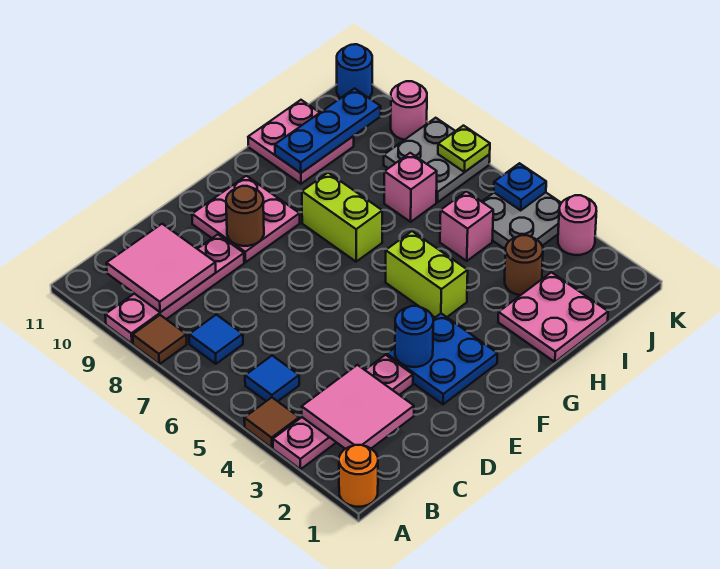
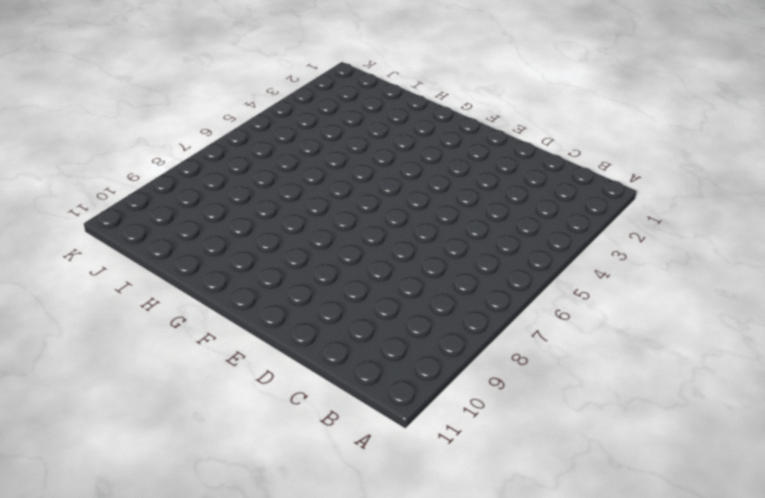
none -> orange round brick A1 level 1
none -> pink plate A3:D3 level 1
none -> brown tile A4 level 1

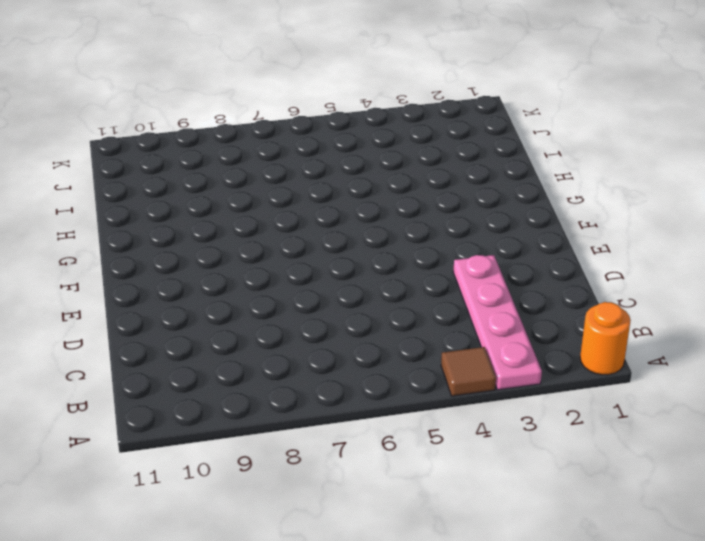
none -> brown tile A8 level 1
none -> pink plate A9:D9 level 1
none -> blue tile B5 level 1

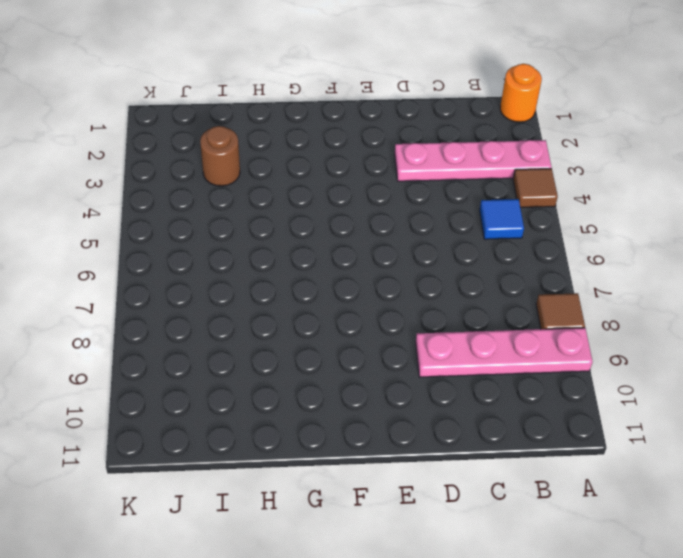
none -> blue tile B7 level 1
none -> blue plate E2:F3 level 1
none -> pink plate E9:F10 level 1

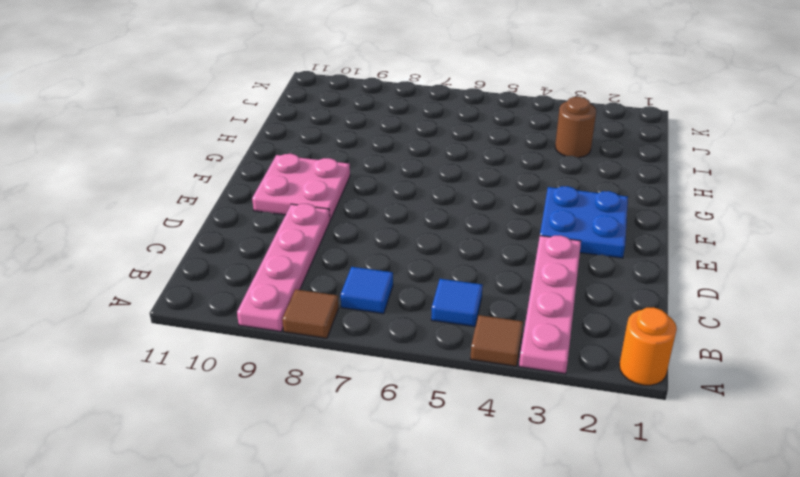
none -> lime brick G4:G5 level 1
none -> lime brick G7:G8 level 1
none -> pink plate H1:I2 level 1

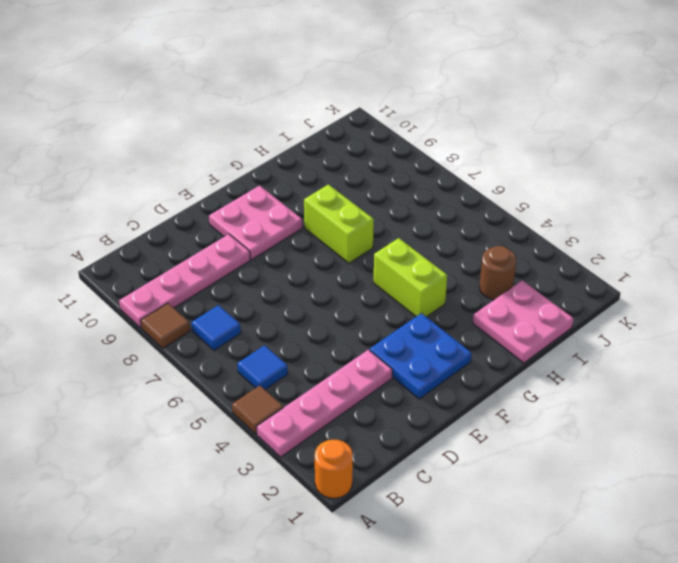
none -> pink plate H10:I11 level 1
none -> pink brick I5 level 1
none -> pink brick I7 level 1

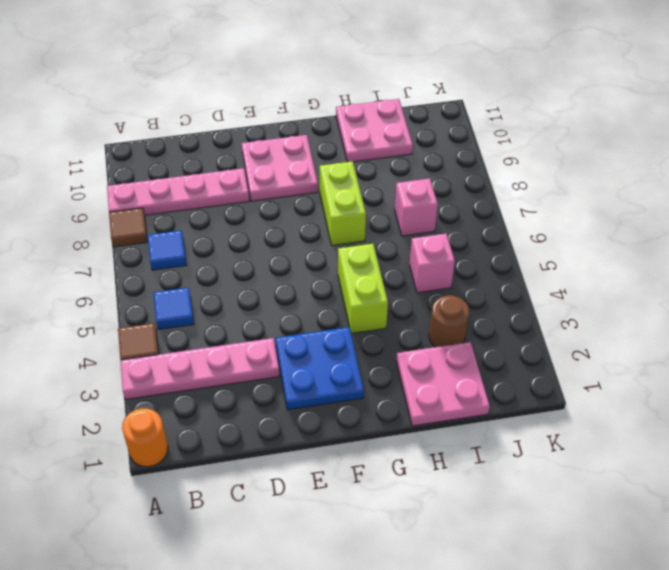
none -> grey plate J4:K5 level 1
none -> grey plate J7:K8 level 1
none -> pink round brick K3 level 1

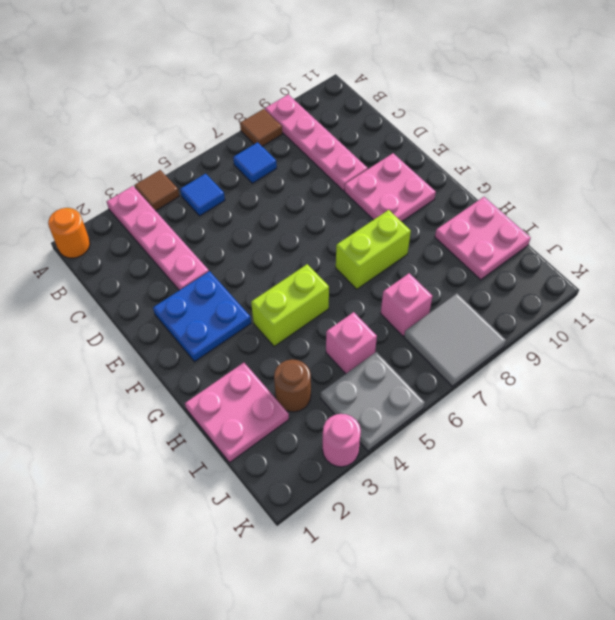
grey tile J7:K8 level 1 -> grey plate J7:K8 level 1
none -> pink round brick K9 level 1
none -> blue round brick K11 level 1
none -> pink tile B2:C3 level 2

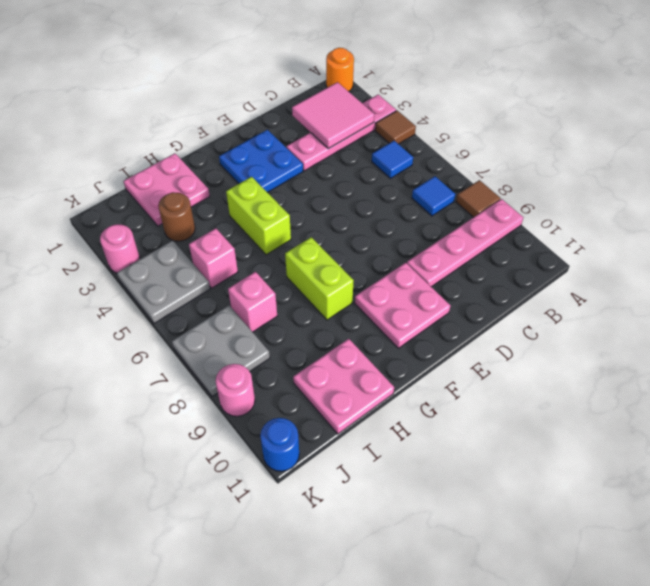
none -> pink tile B9:C10 level 2
none -> blue round brick E3 level 2
none -> brown round brick E9 level 2

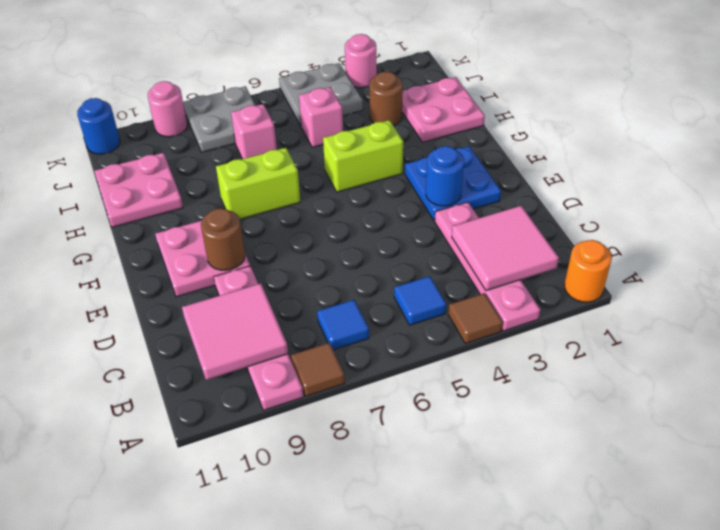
none -> blue plate H10:J10 level 2
none -> blue plate K5 level 2
none -> lime plate K7 level 2

